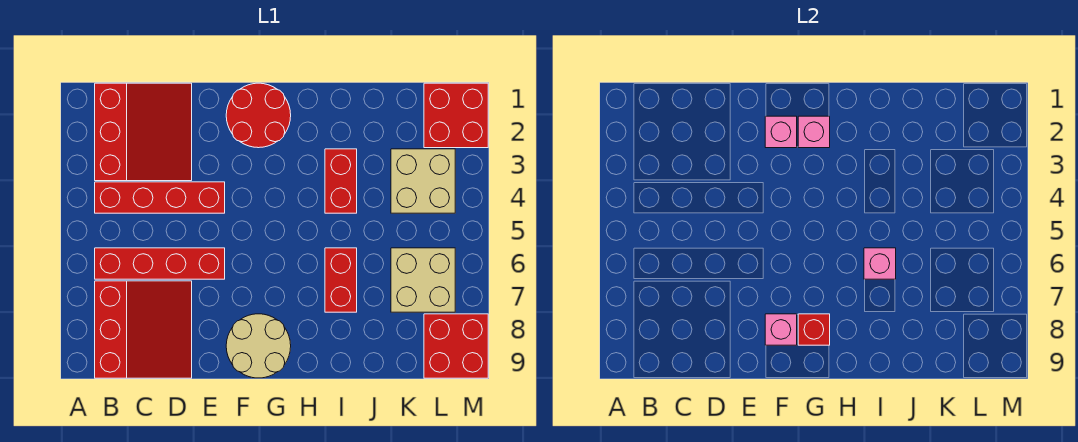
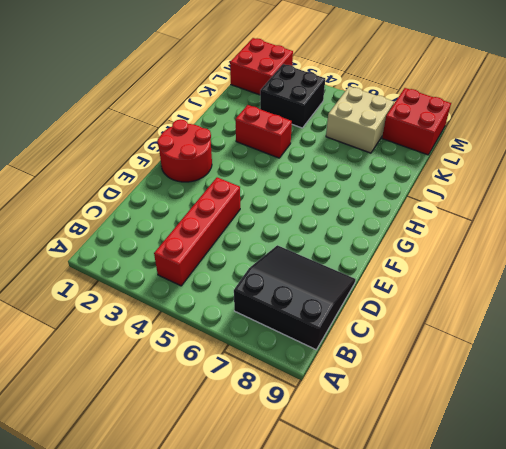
black slope B7:D9 level 1 top B -> red slope B7:D9 level 1 top B
black brick K3:L4 level 1 -> tan brick K3:L4 level 1
none -> red slope B1:D3 level 1 top B
none -> red brick B6:E6 level 1
none -> tan round brick F8:G9 level 1

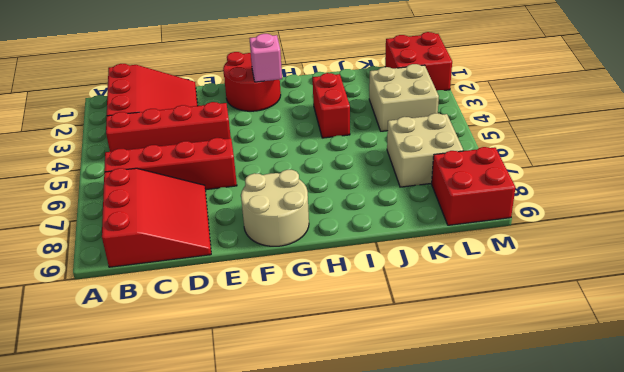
none -> red brick I6:I7 level 1
none -> pink brick F2 level 2
none -> pink brick F8 level 2

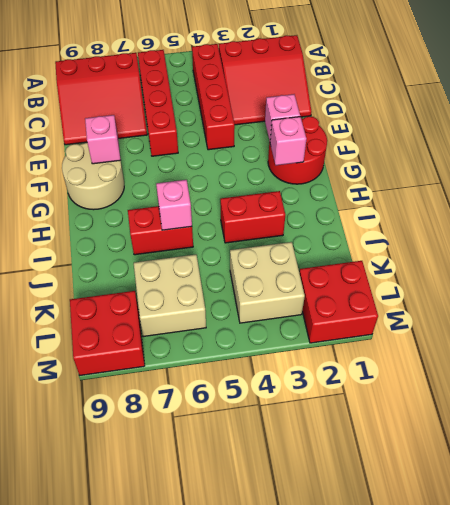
none -> red brick G8 level 2

